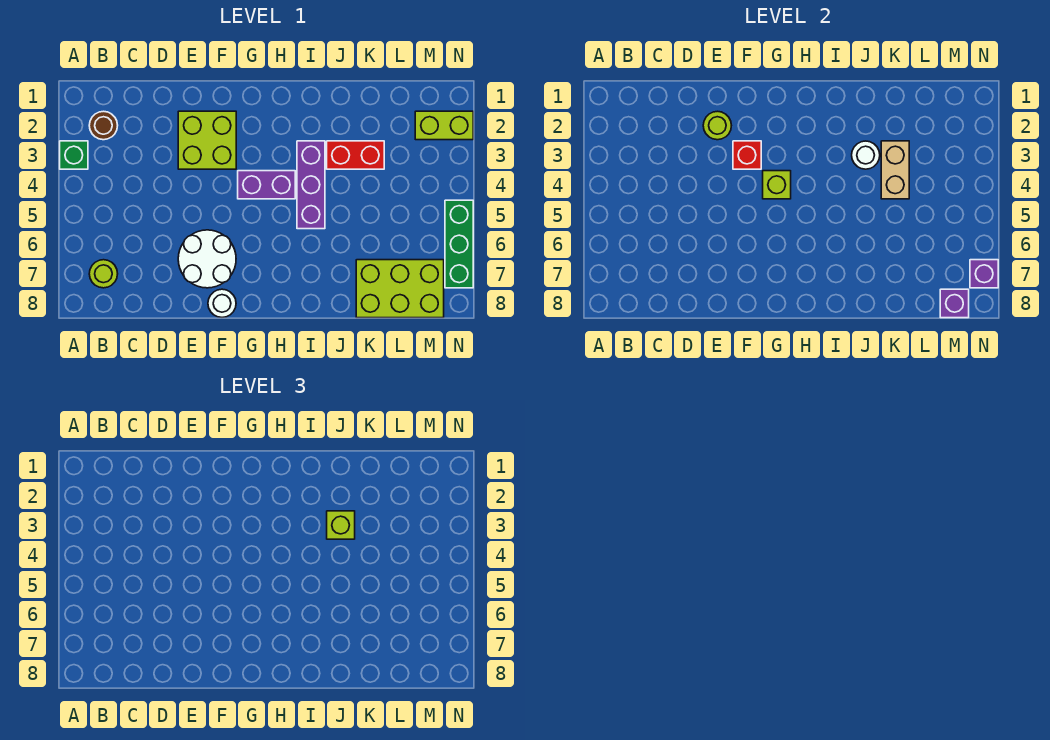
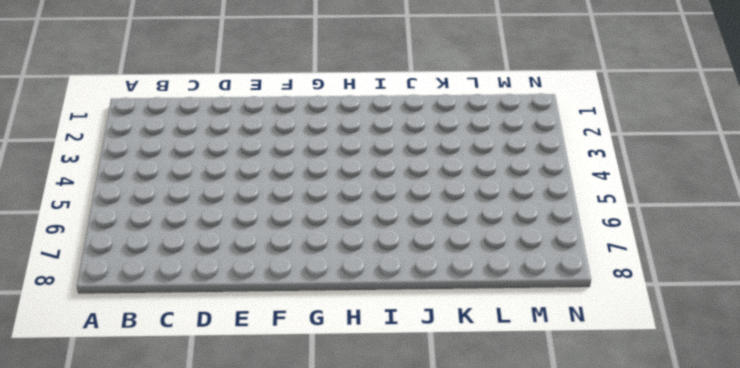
none -> green brick A3 level 1
none -> brown round brick B2 level 1
none -> lime round brick B7 level 1

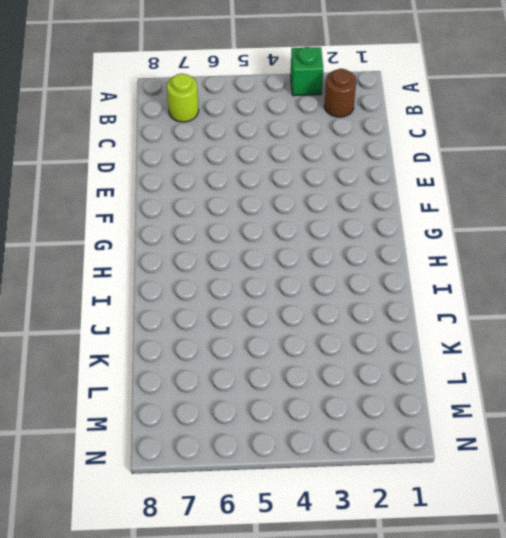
none -> lime brick E2:F3 level 1
none -> white round brick E6:F7 level 1
none -> white round brick F8 level 1

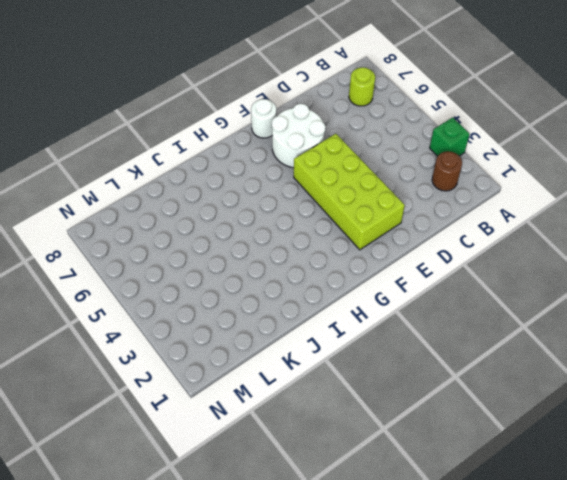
lime brick E2:F5 level 1 -> lime brick E2:F3 level 1
none -> purple brick G4:H4 level 1
none -> purple brick I3:I5 level 1
none -> red brick J3:K3 level 1

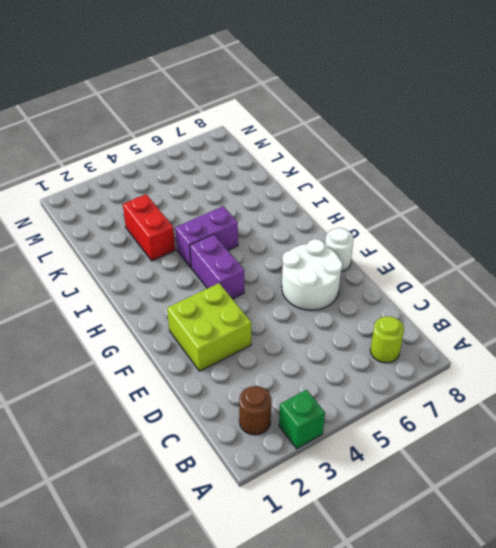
purple brick I4:I5 level 1 -> purple brick I3:I5 level 1
none -> lime brick K7:M8 level 1
none -> lime brick M2:N2 level 1
none -> green brick N5:N7 level 1

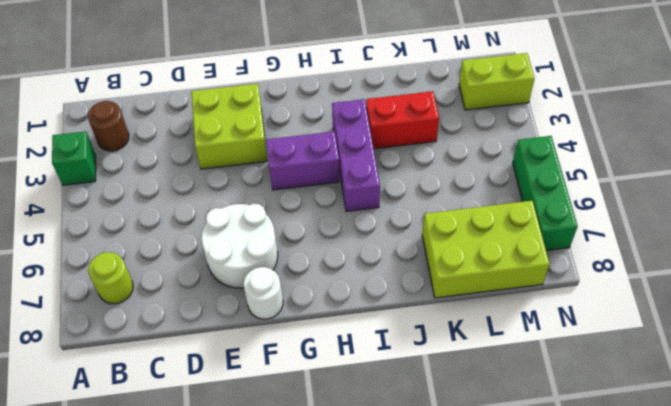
none -> lime round brick E2 level 2
none -> red brick F3 level 2
none -> lime brick G4 level 2

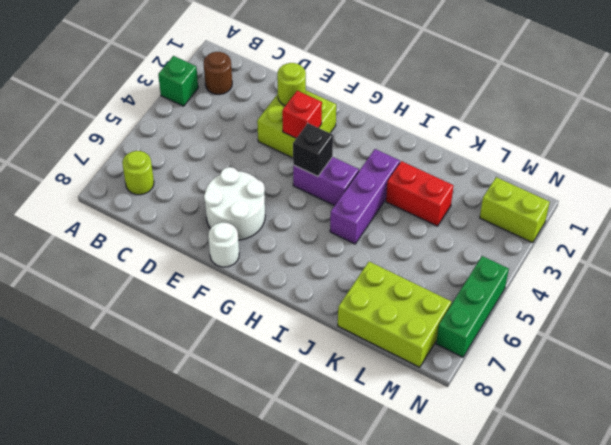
black brick G4 level 2 -> lime brick G4 level 2
none -> white round brick J3 level 2
none -> tan brick K3:K4 level 2
none -> purple brick M8 level 2

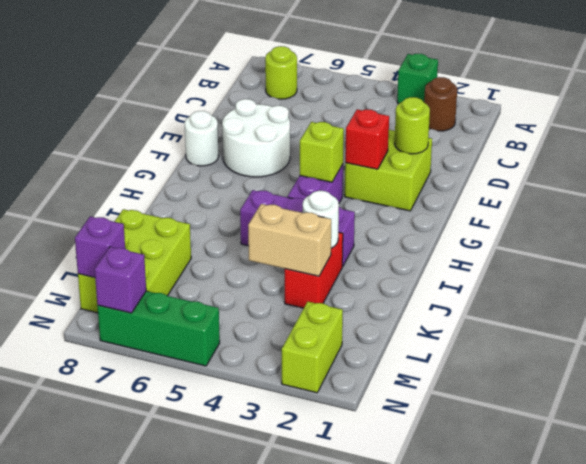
none -> lime brick J3 level 3

